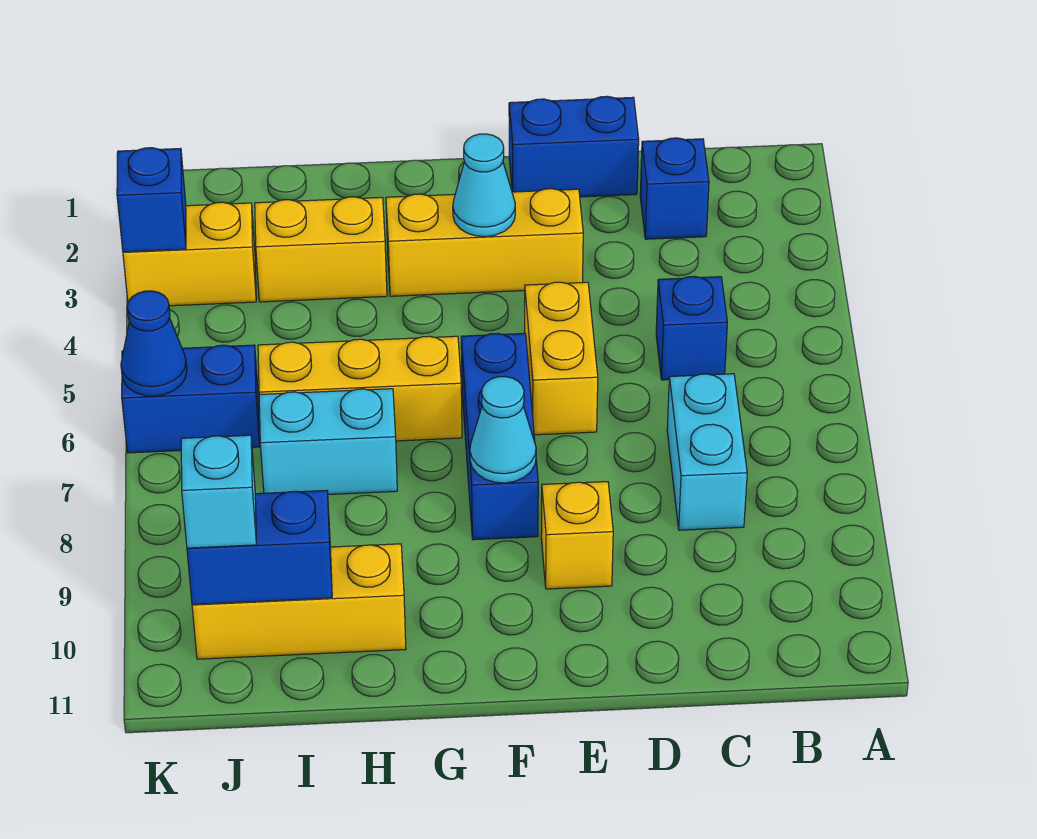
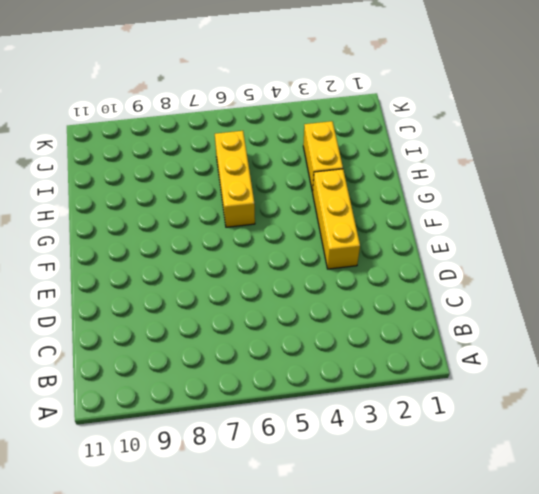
none -> blue brick C2 level 1
none -> blue brick C5 level 1
none -> cyan brick C7:C8 level 1

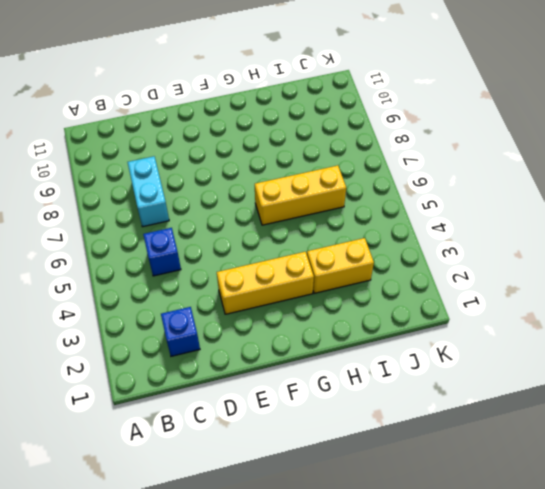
none -> blue brick D1:E1 level 1
none -> yellow brick E5:E6 level 1
none -> yellow brick E9 level 1

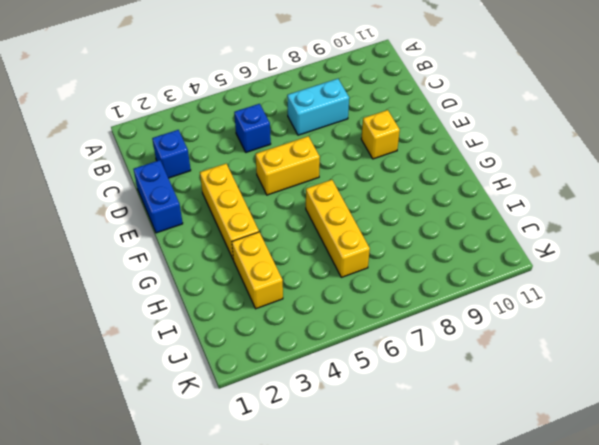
none -> blue brick F6:F8 level 1
none -> cyan brick H7:I7 level 1
none -> yellow brick H10:J10 level 1

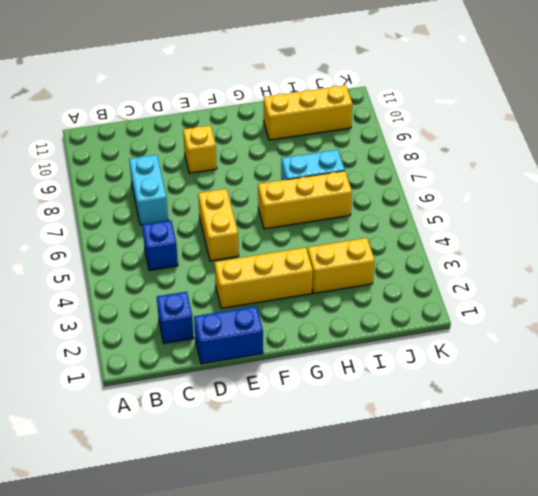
none -> blue brick F6:F8 level 1
none -> yellow brick J3:K3 level 1
none -> blue brick J6:K6 level 1

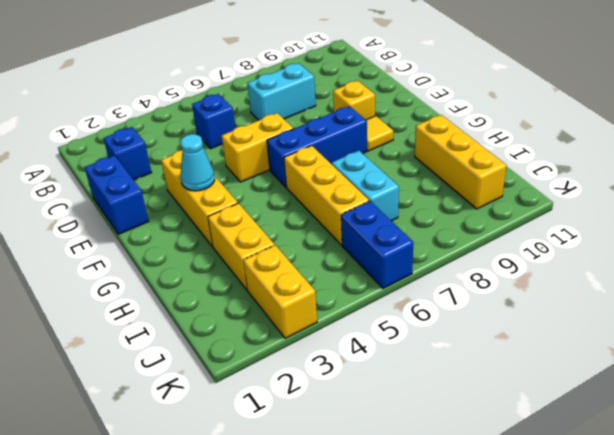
yellow tile F9 level 1 -> none
none -> cyan cone F8 level 2
none -> blue brick I10:J10 level 2
none -> blue brick K3 level 2

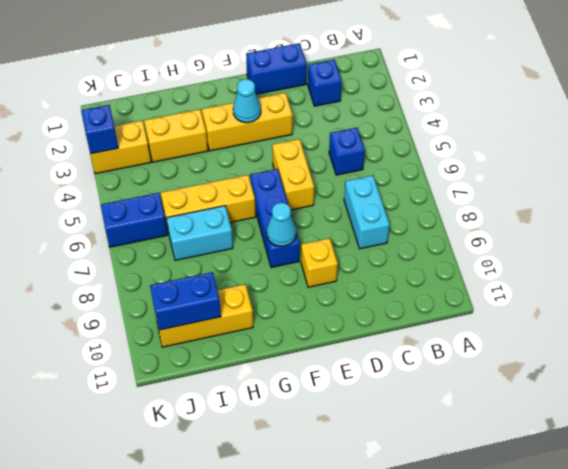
none -> blue cone K6 level 2
none -> cyan brick J10 level 3

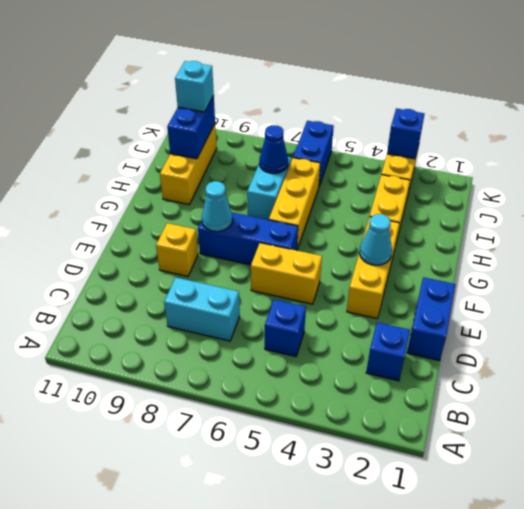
blue cone I7 level 2 -> blue cone K6 level 2

